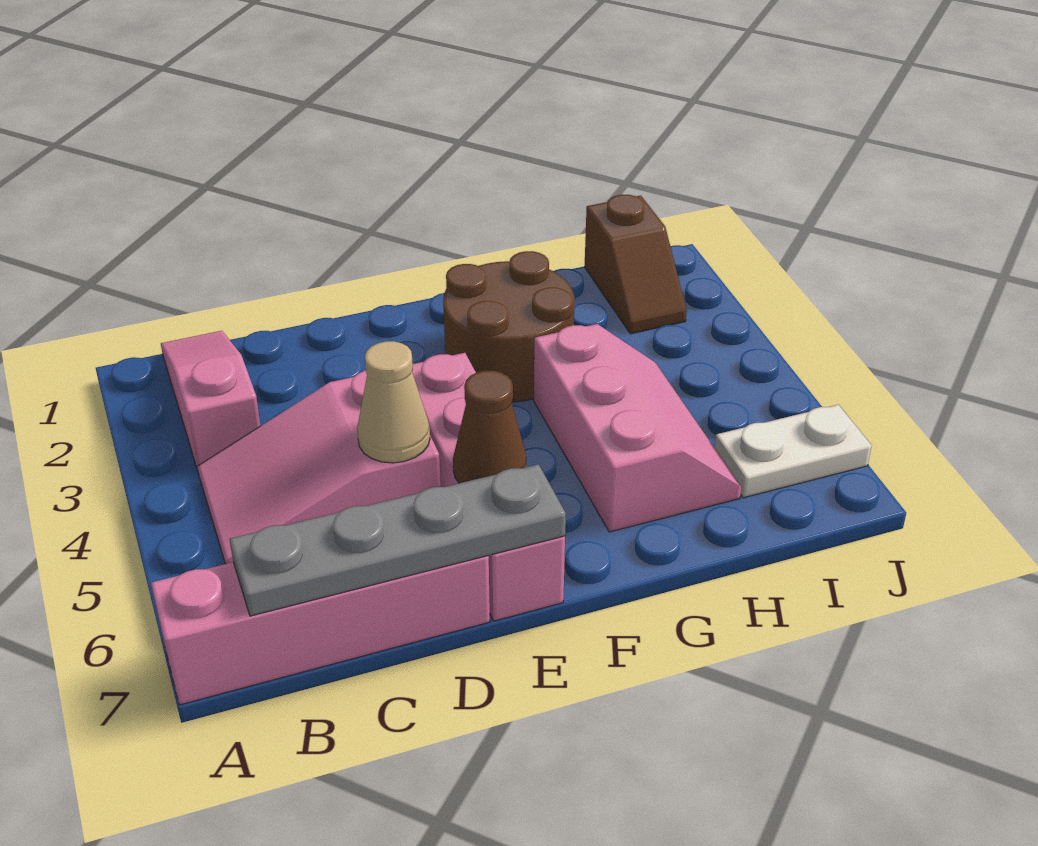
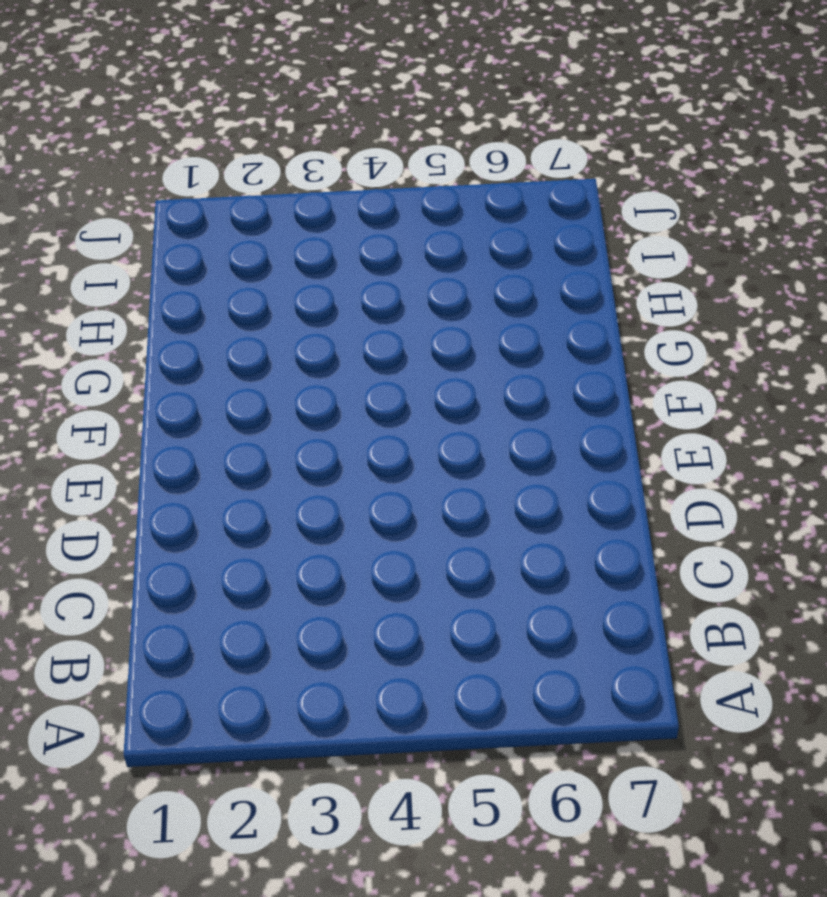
none -> pink brick A7:D7 level 1
none -> pink slope B1:B3 level 1 top 3

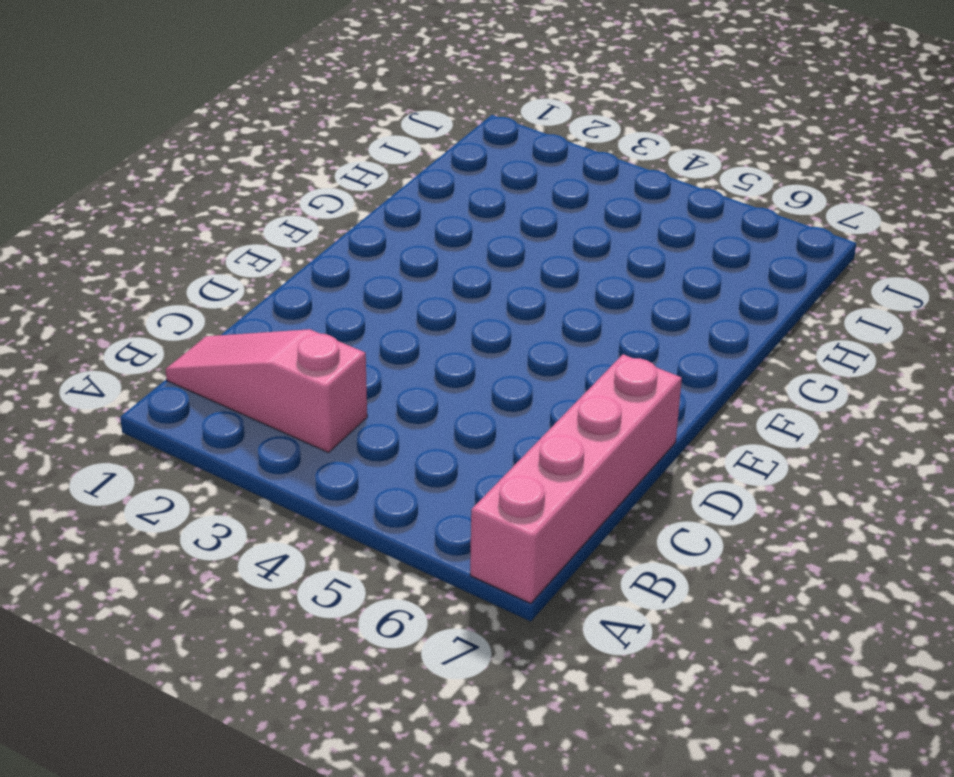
none -> pink slope B4:D5 level 1 top D
none -> pink brick E4:E7 level 1

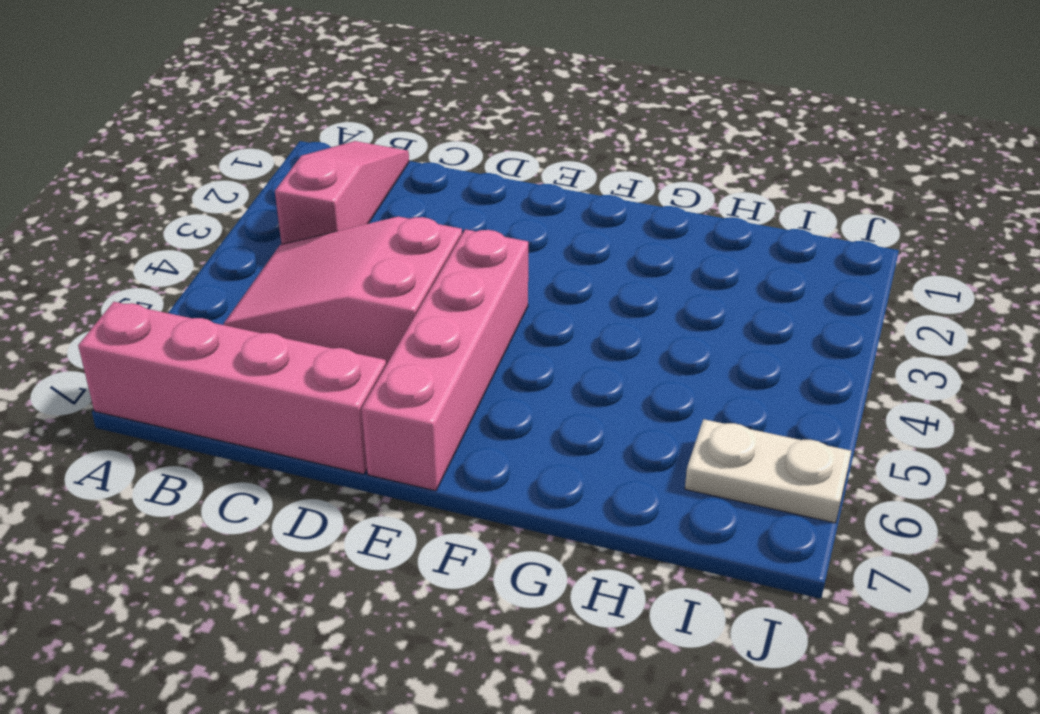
none -> brown round brick F2:G3 level 1
none -> pink slope G4:H6 level 1 top G

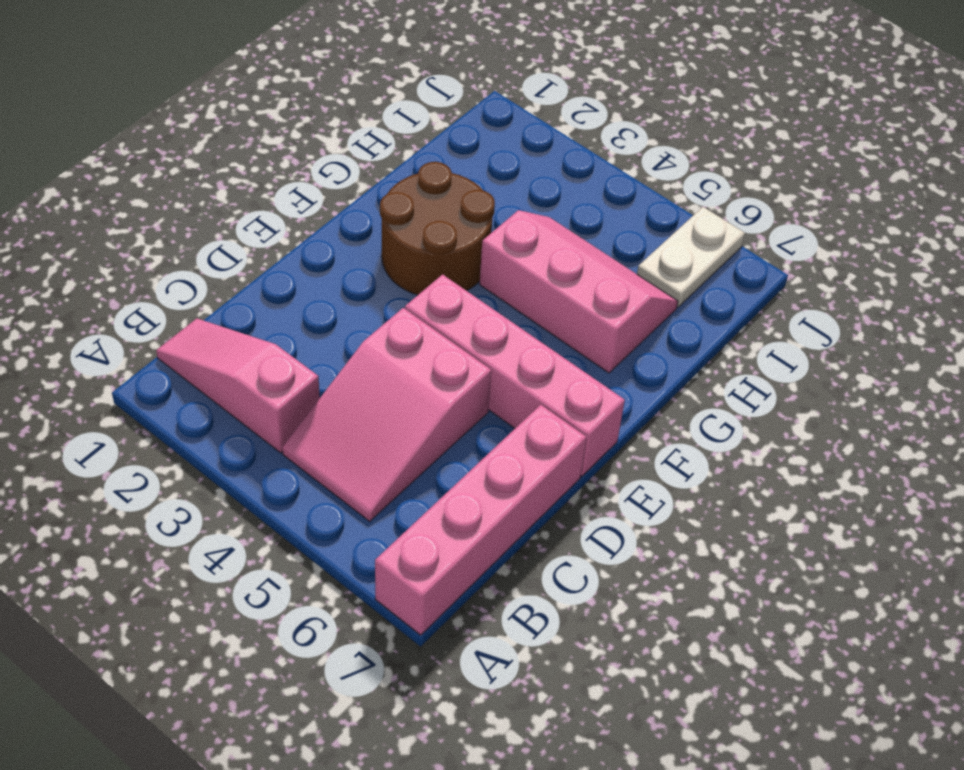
none -> brown slope I1:I2 level 1 top 1
none -> grey plate B7:E7 level 2

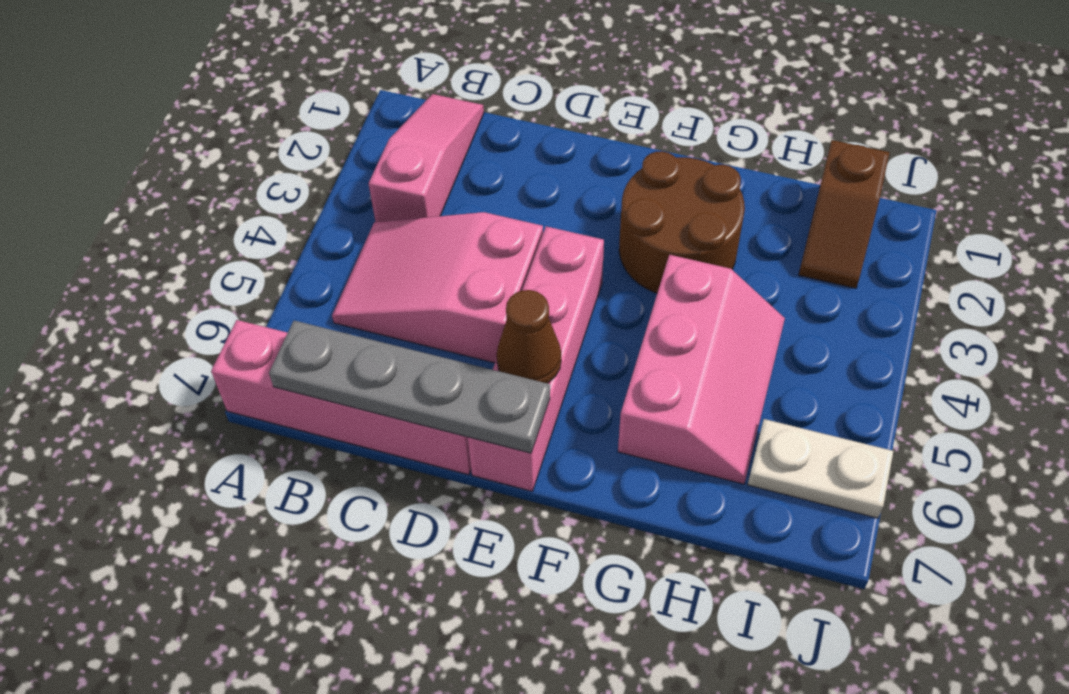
none -> tan cone D5 level 2

